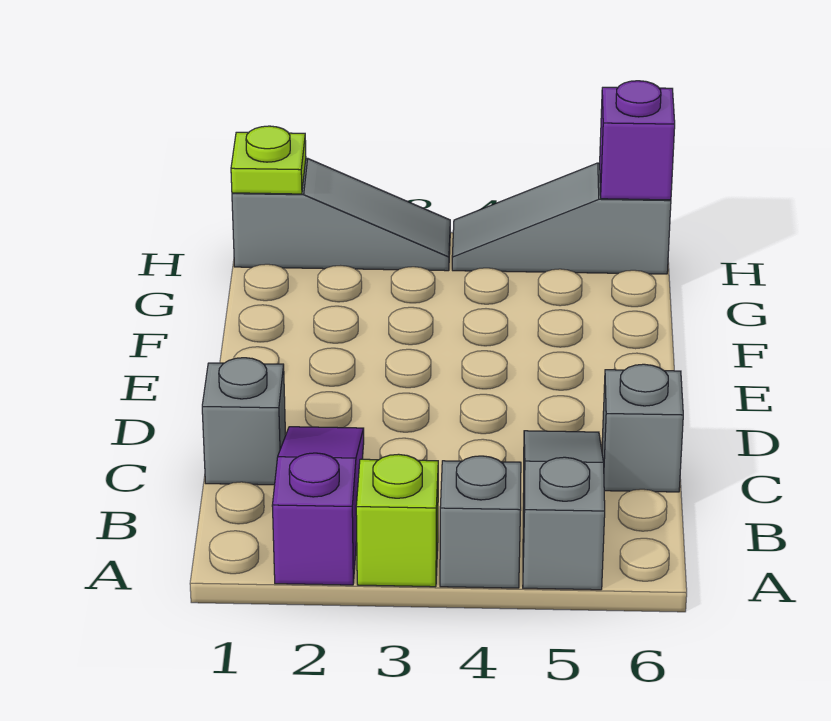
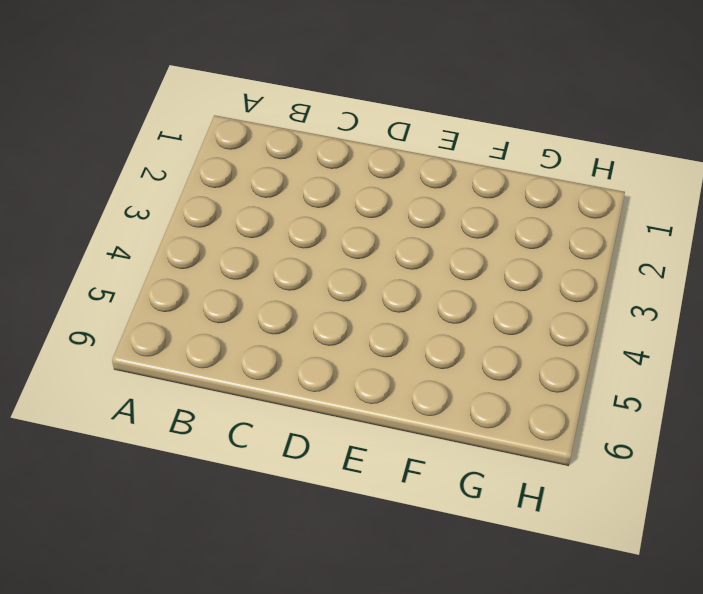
none -> purple slope A2:C2 level 1 top A
none -> lime brick A3 level 1

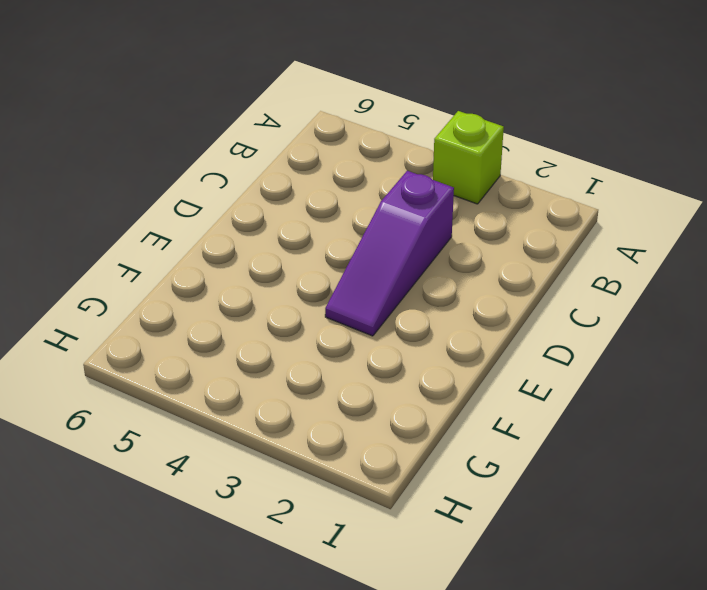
purple slope C3:E3 level 1 top C -> purple slope A2:C2 level 1 top A
none -> grey brick A4 level 1
none -> grey slope A5:C5 level 1 top A

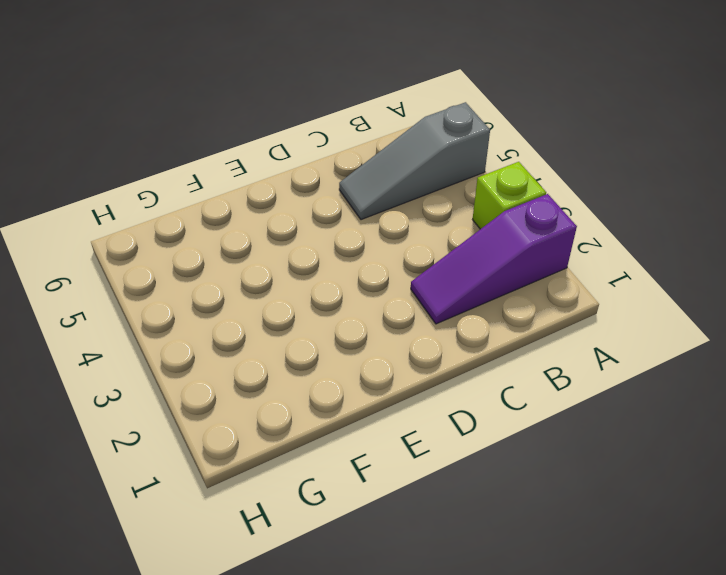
none -> grey brick A4 level 1
none -> grey brick C1 level 1

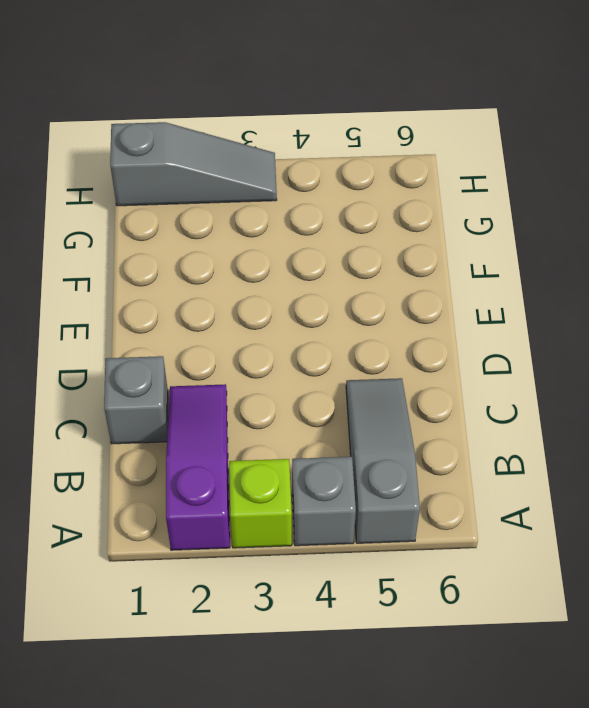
none -> grey brick C6 level 1
none -> grey slope H4:H6 level 1 top 6

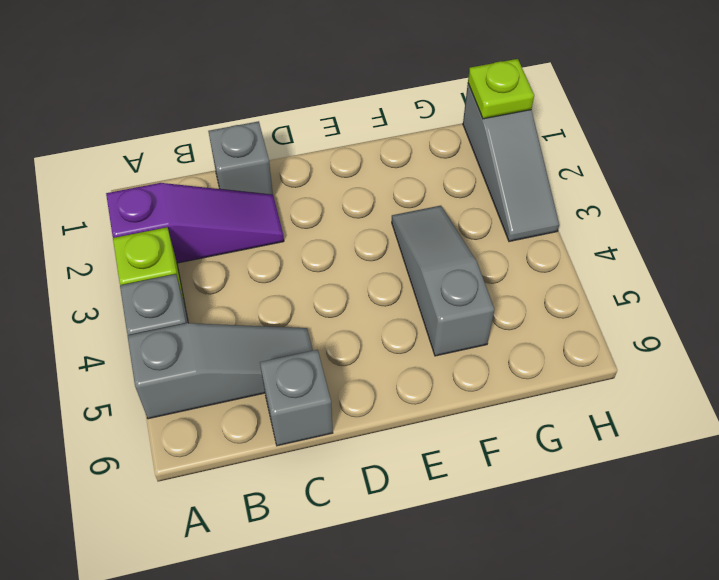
grey slope F3:F5 level 1 top 5 -> grey slope H4:H6 level 1 top 6
none -> purple brick H6 level 2

